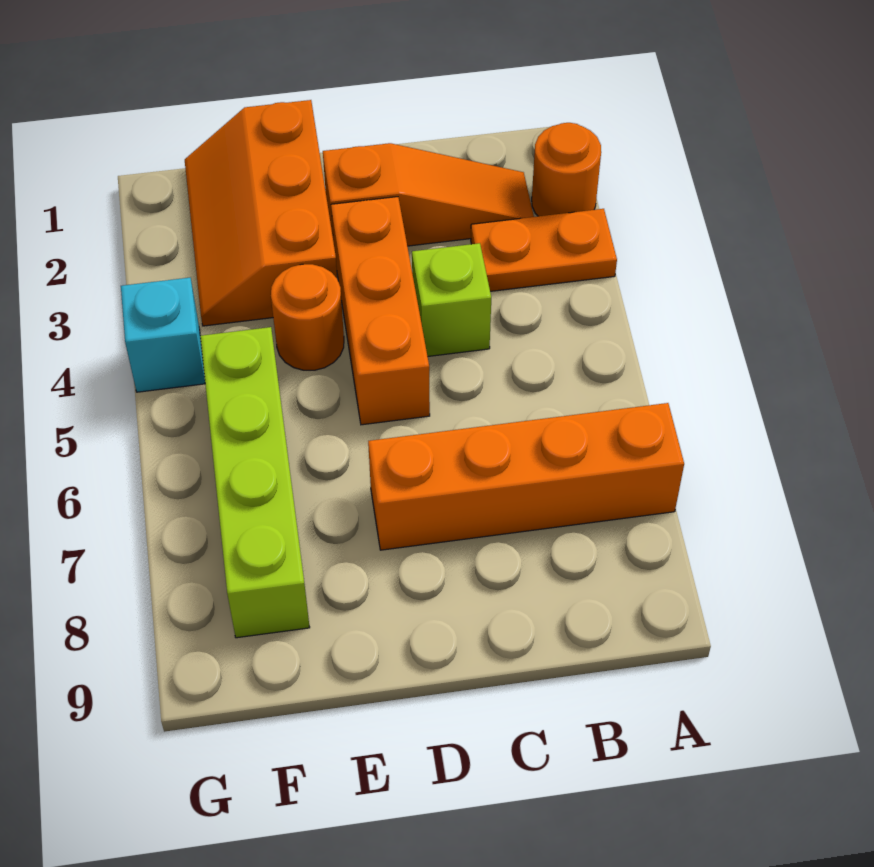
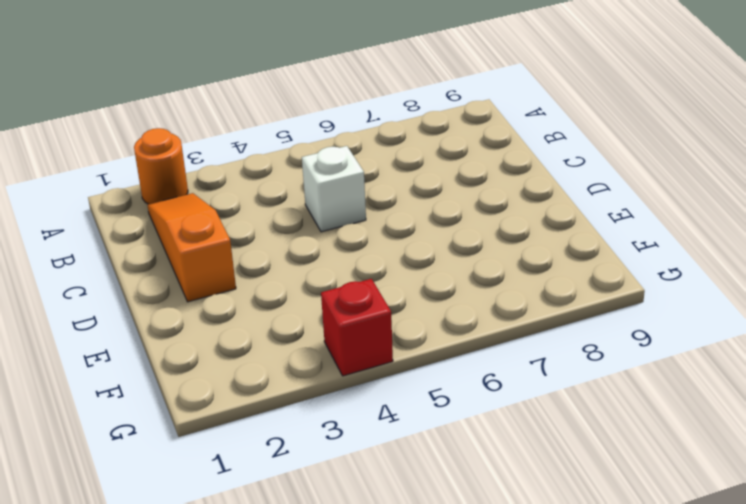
white brick C5 level 1 -> none
red brick G4 level 1 -> cyan brick G4 level 1
none -> orange plate A3:B3 level 1
none -> orange brick A7:D7 level 1

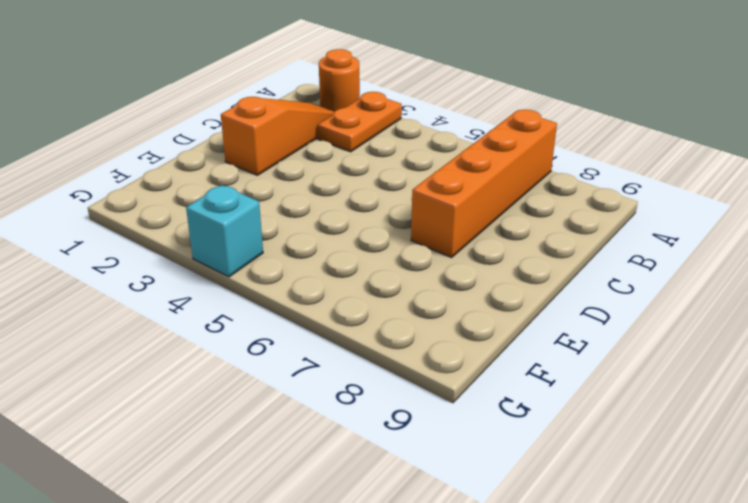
none -> lime brick C4 level 1
none -> orange brick D3:D5 level 1

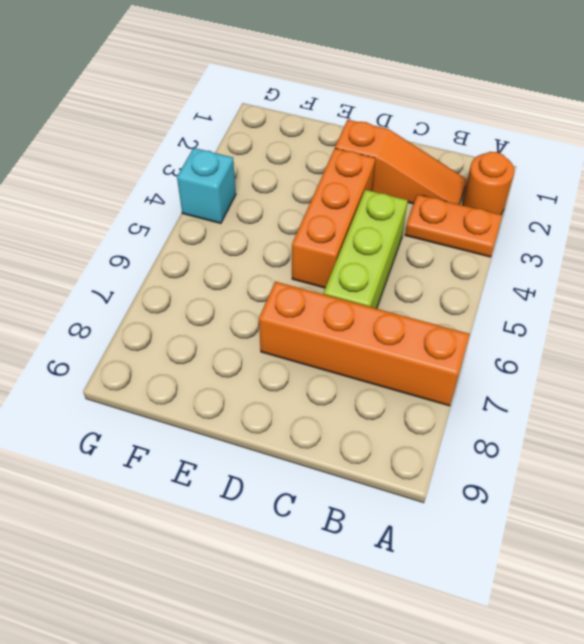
lime brick C4:C6 level 1 -> lime brick C4 level 1
none -> orange slope E1:F3 level 1 top E
none -> orange round brick E4 level 1

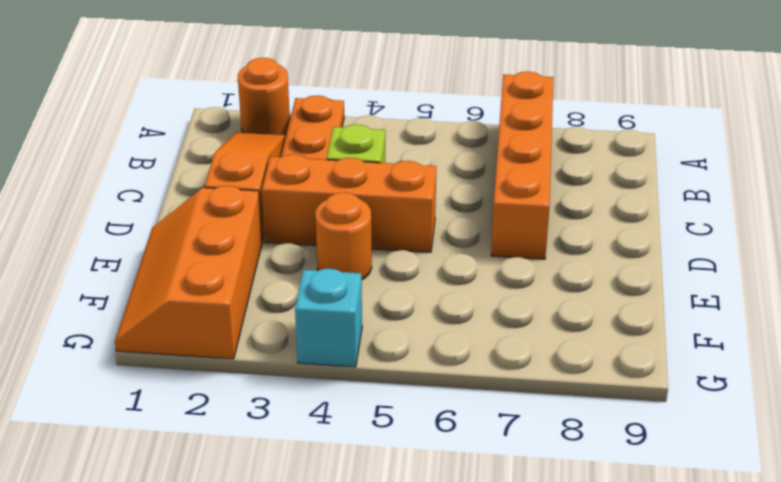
orange slope E1:G2 level 1 top 2 -> orange slope E1:F3 level 1 top E
none -> lime brick F5:F8 level 1

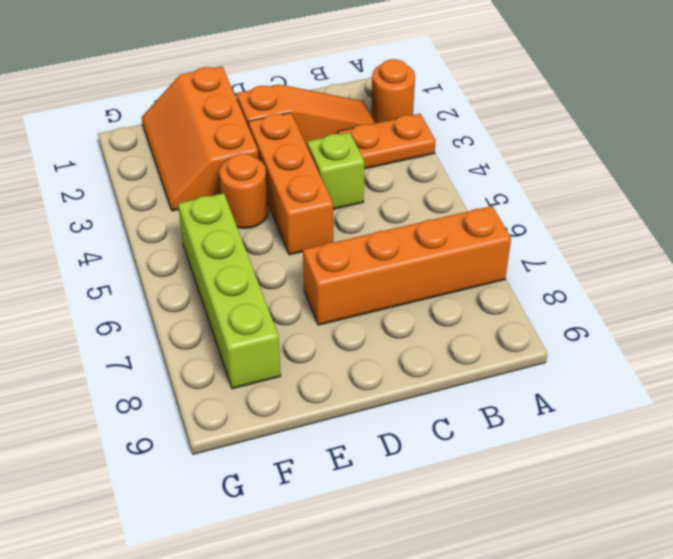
none -> cyan brick G4 level 1

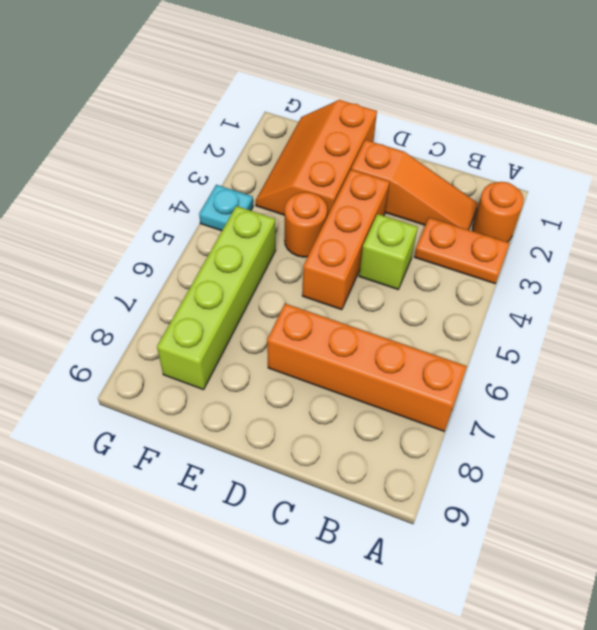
cyan plate G4 level 1 -> cyan brick G4 level 1

